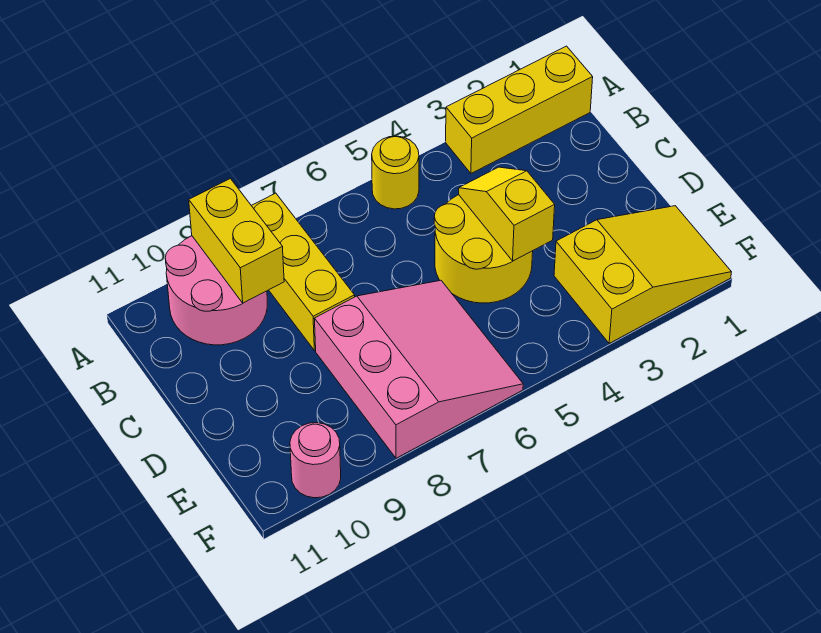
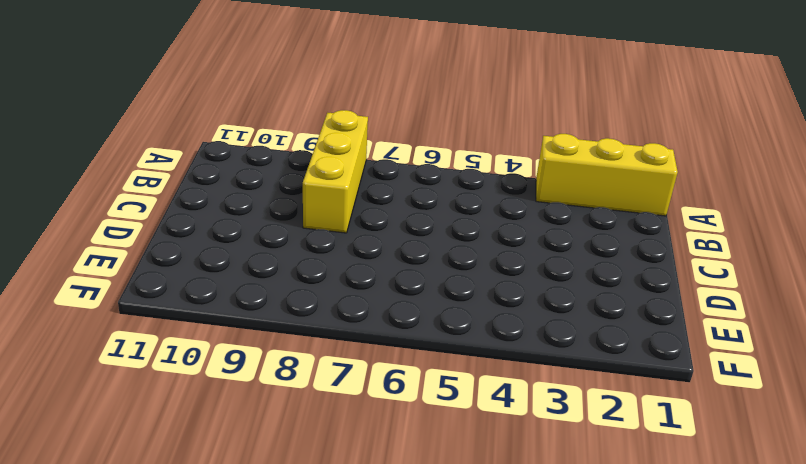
none -> yellow round brick A5 level 1
none -> pink round brick A9:B10 level 1

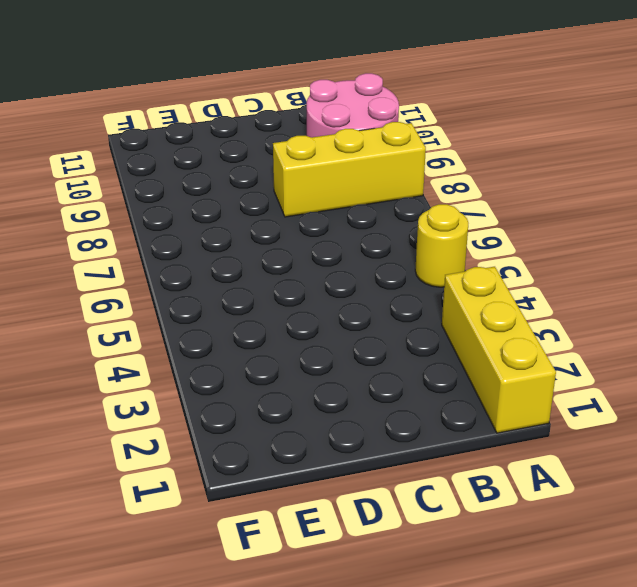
none -> yellow round brick C4:D5 level 1
none -> pink slope D6:F8 level 1 top 8

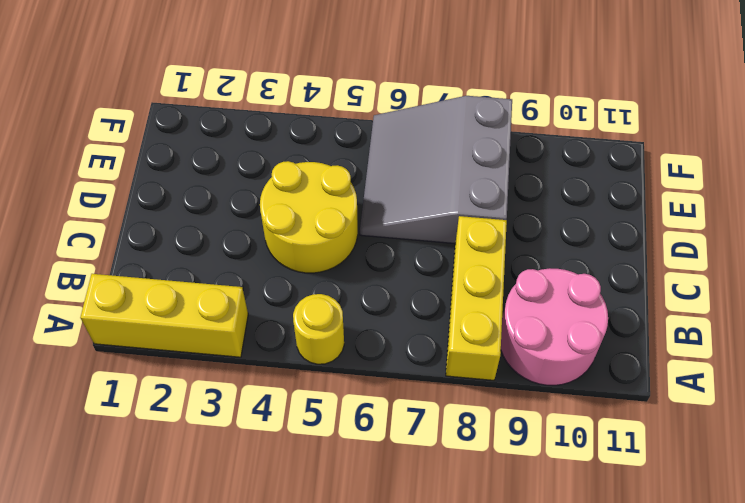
grey slope D6:F8 level 1 top 8 -> pink slope D6:F8 level 1 top 8
none -> yellow slope E1:F3 level 1 top 3
none -> pink round brick F10 level 1

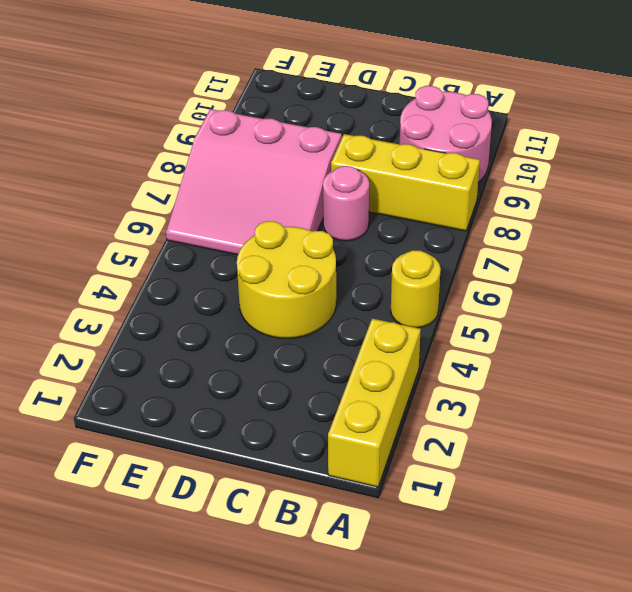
pink round brick C7 level 1 -> pink round brick F10 level 1
none -> yellow slope E1:F3 level 1 top 3
none -> yellow brick A9:B9 level 2

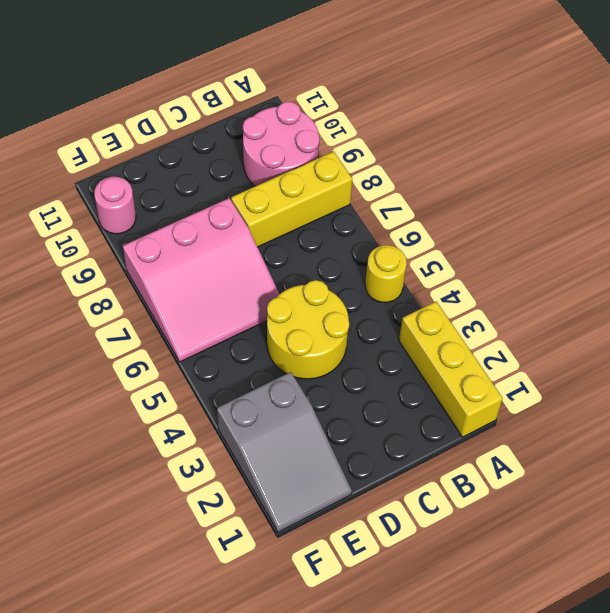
grey slope E1:F3 level 1 top 3 -> yellow slope E1:F3 level 1 top 3
none -> yellow brick A9:B9 level 2
none -> yellow slope C4:D4 level 2 top D

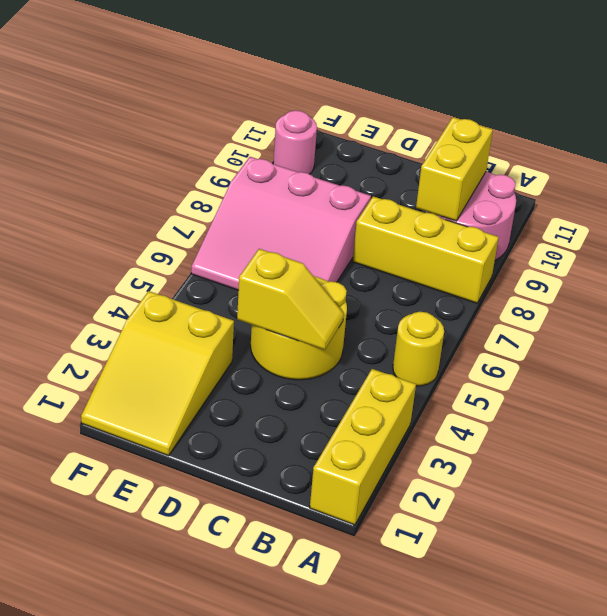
yellow brick B9:B10 level 2 -> yellow brick A9:B9 level 2

